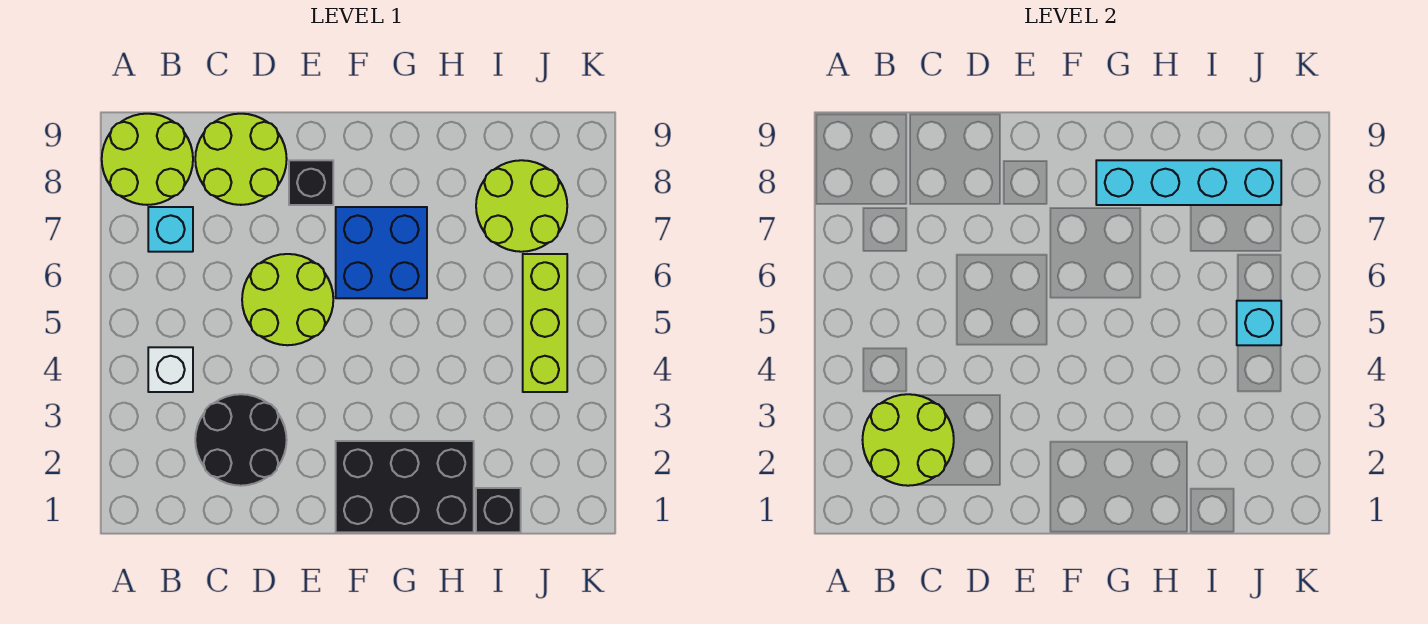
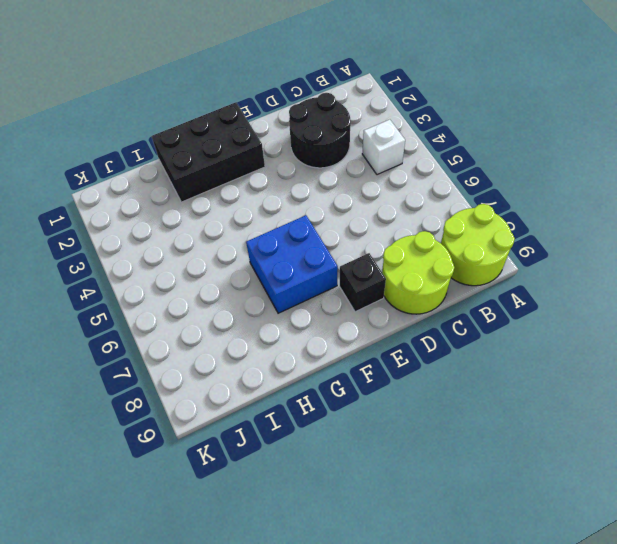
none -> cyan brick B7 level 1
none -> lime round brick D5:E6 level 1
none -> black brick I1 level 1

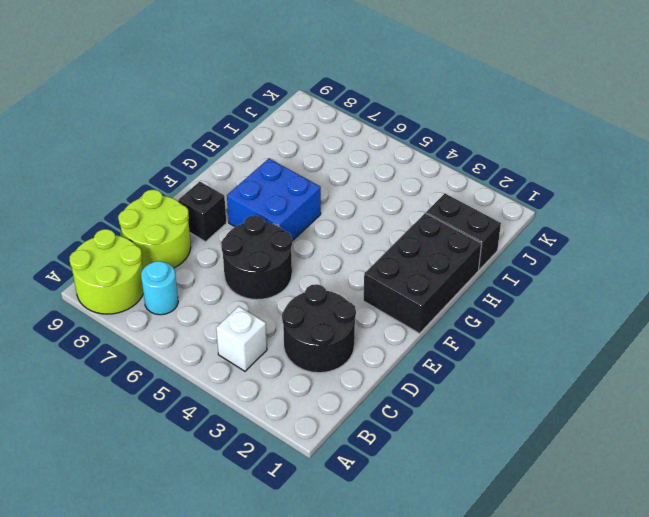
cyan round brick B7 level 1 -> cyan brick B7 level 1
black round brick D5:E6 level 1 -> lime round brick D5:E6 level 1
black brick I1:I2 level 1 -> black brick I1 level 1
none -> lime round brick I7:J8 level 1
none -> lime brick J4:J6 level 1
none -> lime round brick B2:C3 level 2

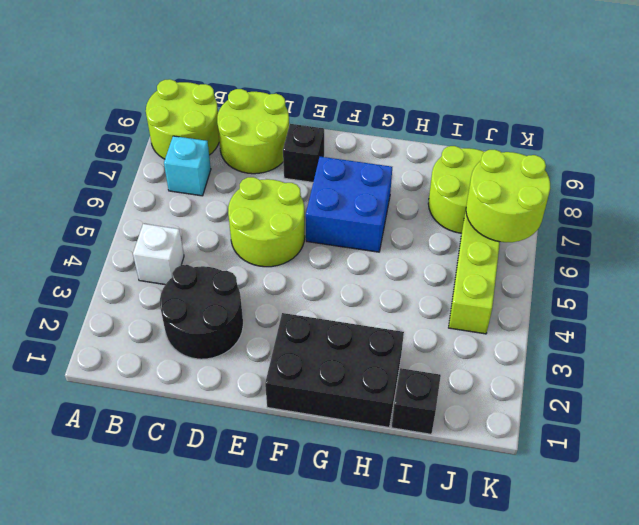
lime round brick J6:K7 level 2 -> lime round brick B2:C3 level 2
none -> cyan brick G8:J8 level 2
none -> cyan brick J5 level 2

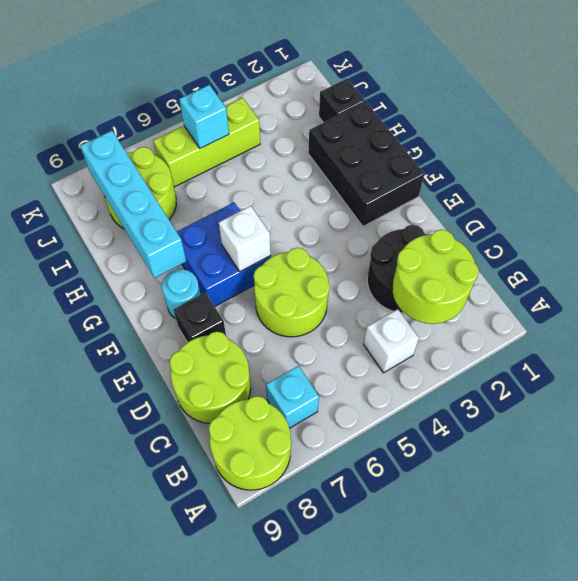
white brick F6 level 2 -> none
cyan round brick F8 level 1 -> none

